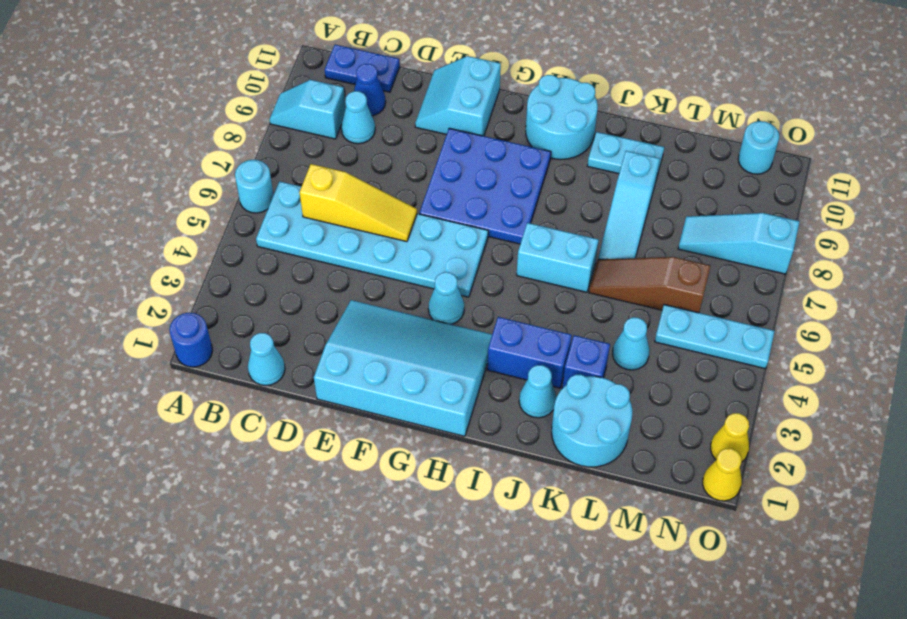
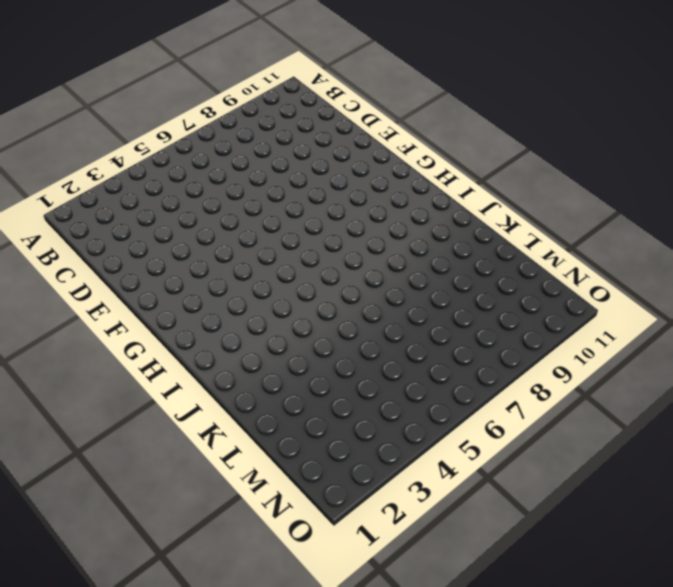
none -> blue round brick A1 level 1
none -> cyan round brick A6 level 1
none -> cyan slope A9:B9 level 1 top B

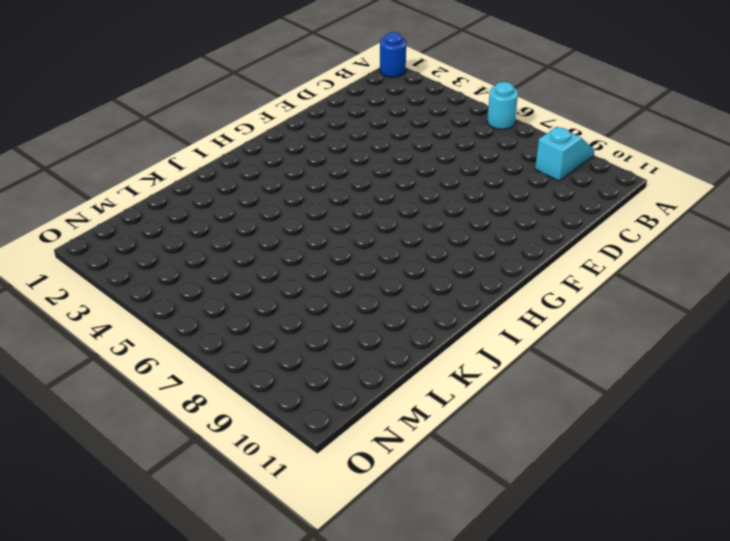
none -> cyan plate B5:G6 level 1
none -> blue plate B11:C11 level 1
none -> cyan cone C1 level 1

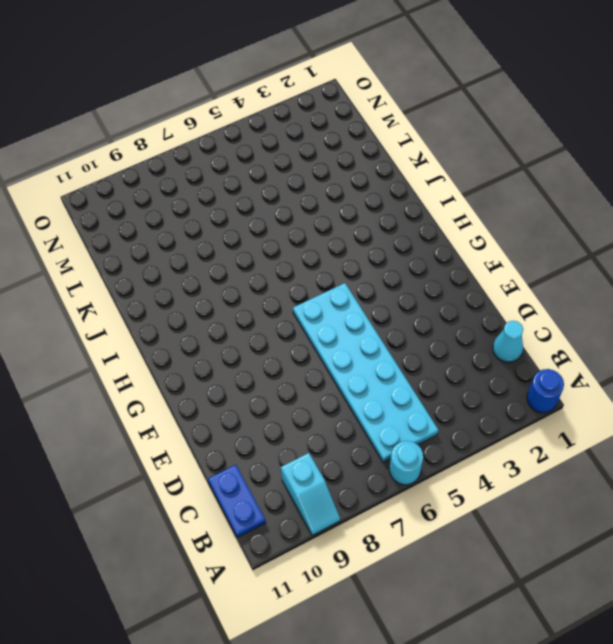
none -> cyan cone C9 level 1
none -> blue cone C10 level 1
none -> cyan slope E1:H3 level 1 top 1

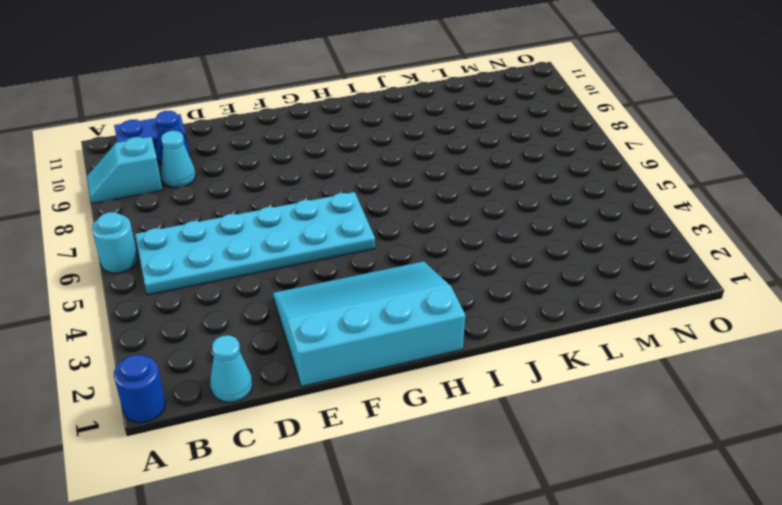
none -> cyan slope E10:F11 level 1 top F
none -> blue plate F7:H9 level 1
none -> cyan cone G4 level 1

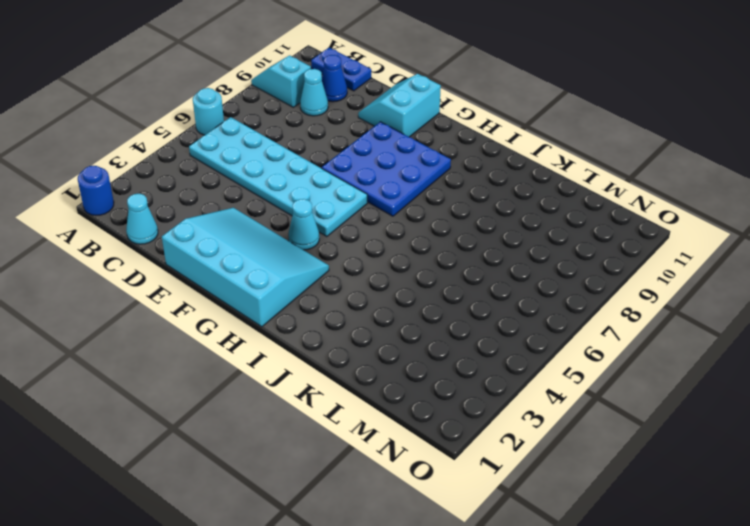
none -> cyan round brick H10:I11 level 1
none -> blue brick I3:J3 level 1
none -> cyan brick I6:J6 level 1

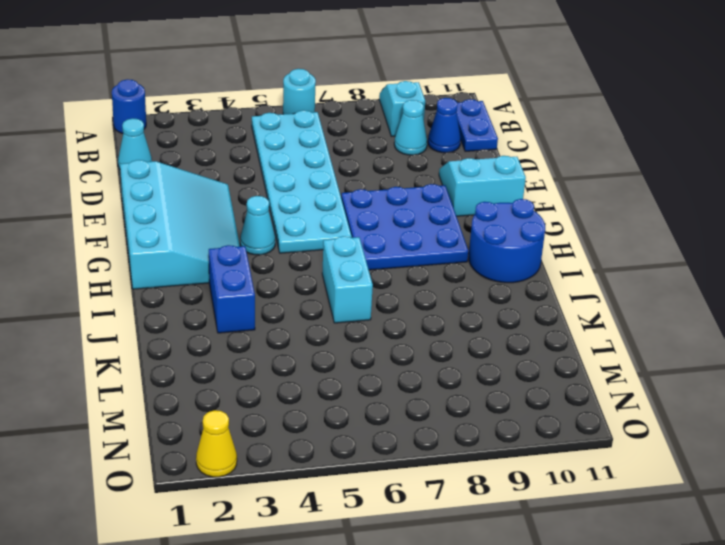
blue round brick H10:I11 level 1 -> cyan round brick H10:I11 level 1
none -> cyan cone J2 level 1
none -> cyan plate J10:K10 level 1
none -> cyan round brick K1:L2 level 1

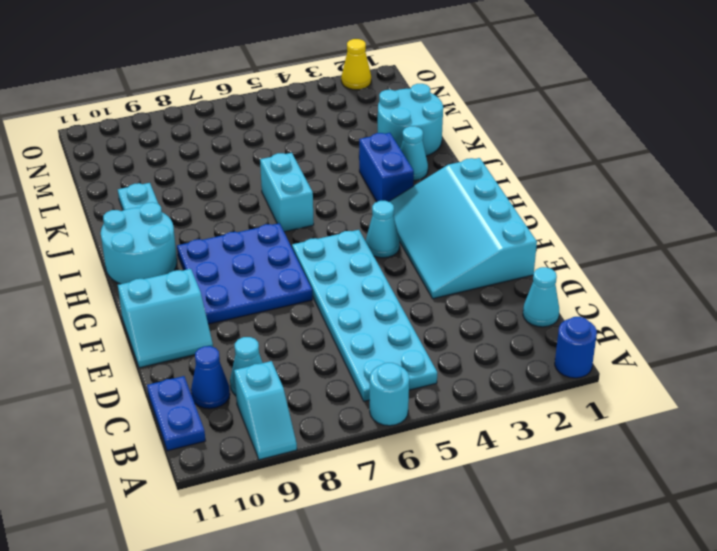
none -> blue brick K3 level 1
none -> brown slope K6:M6 level 1 top M
none -> cyan slope K7:K9 level 1 top 9

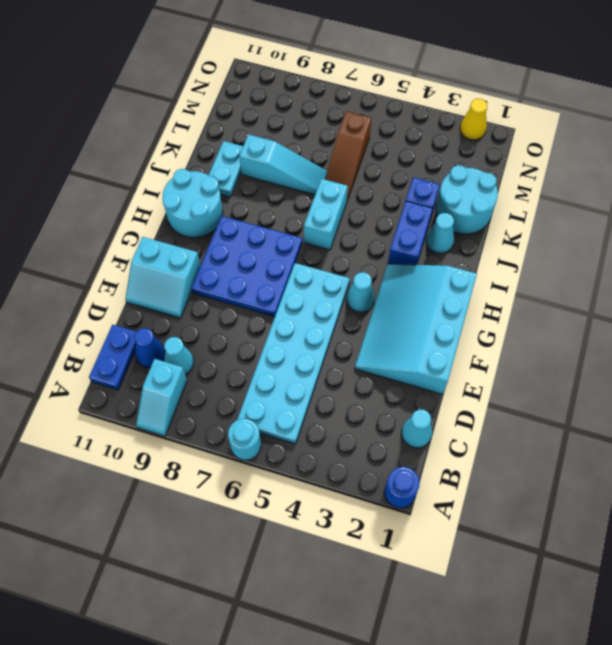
none -> cyan cone L4 level 1
none -> cyan plate M5:O5 level 1
none -> cyan slope M8:O8 level 1 top O

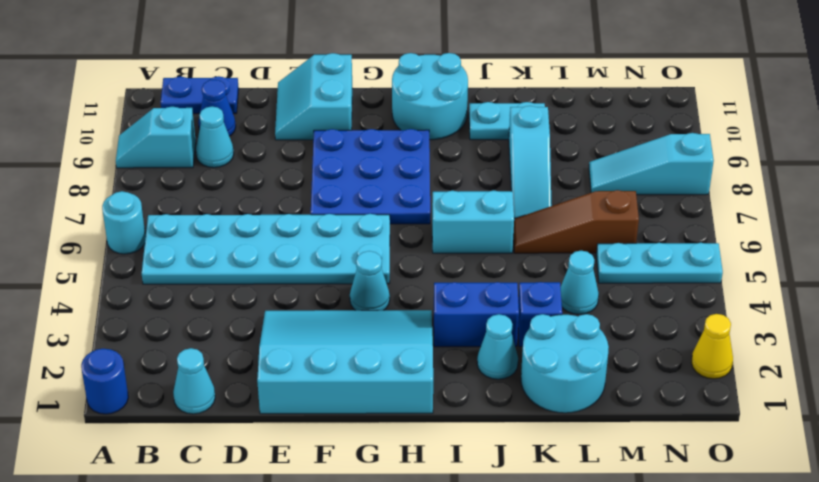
none -> cyan round brick N11 level 1
none -> yellow cone O1 level 1
none -> yellow slope C6:E6 level 2 top C

